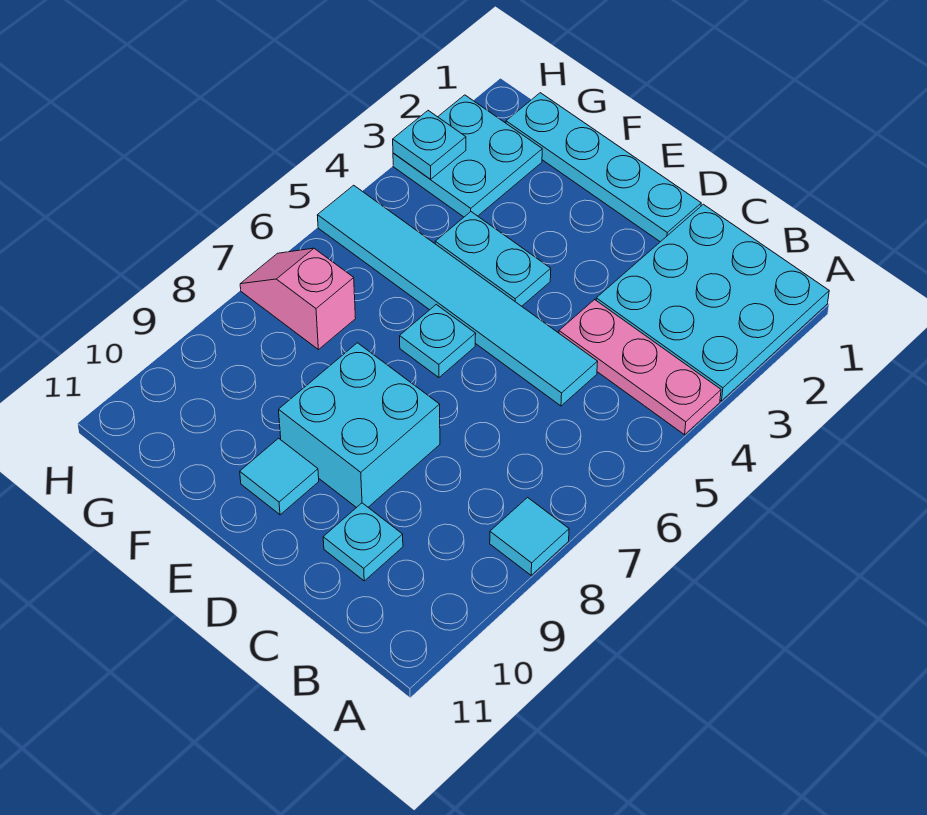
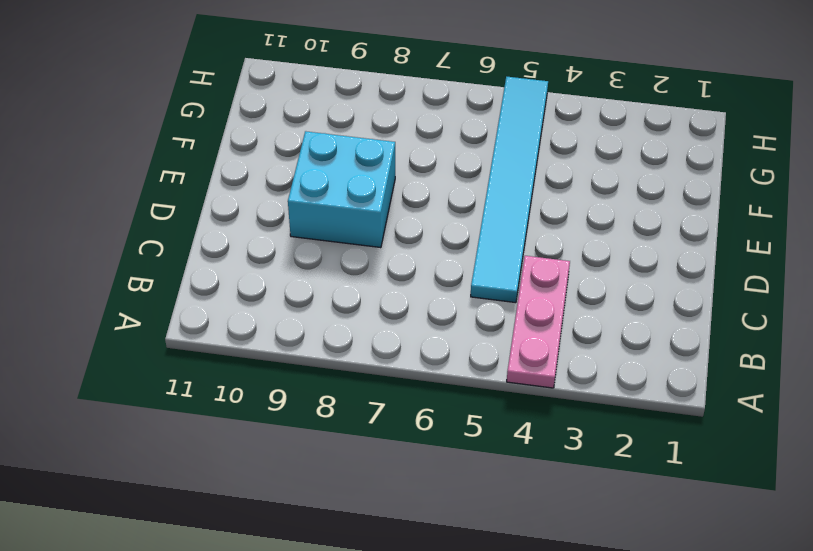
none -> cyan plate A1:C3 level 1
none -> cyan tile A8 level 1
none -> cyan plate C10 level 1

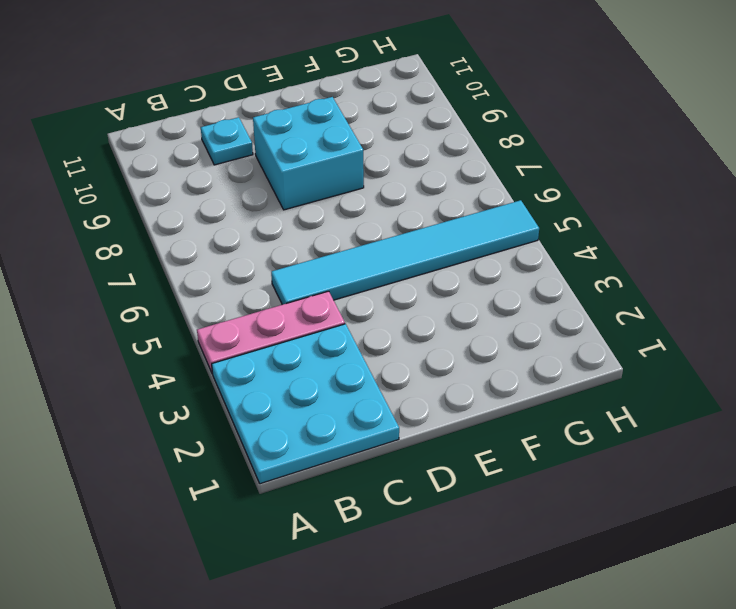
none -> cyan tile A8 level 1
none -> cyan plate D1:G1 level 1
none -> cyan plate E4:F4 level 1

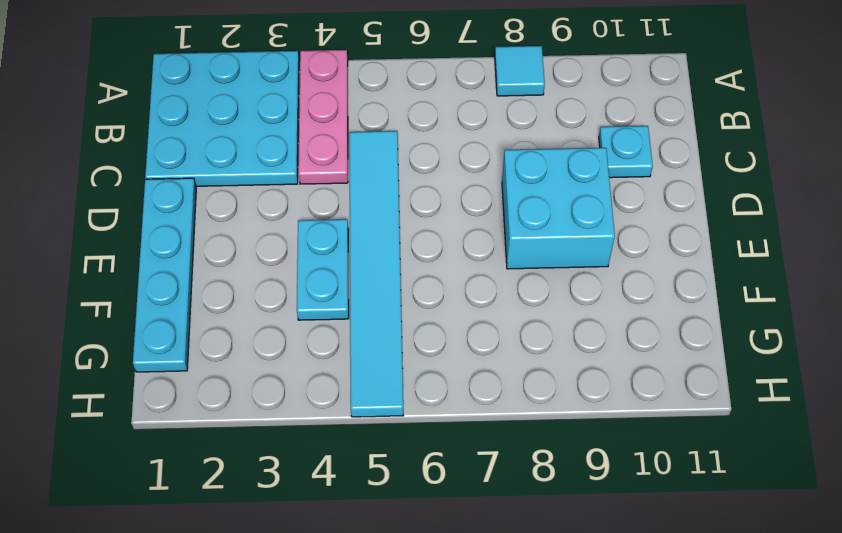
none -> cyan plate E6 level 1
none -> cyan tile E10 level 1
none -> cyan plate G2:H3 level 1

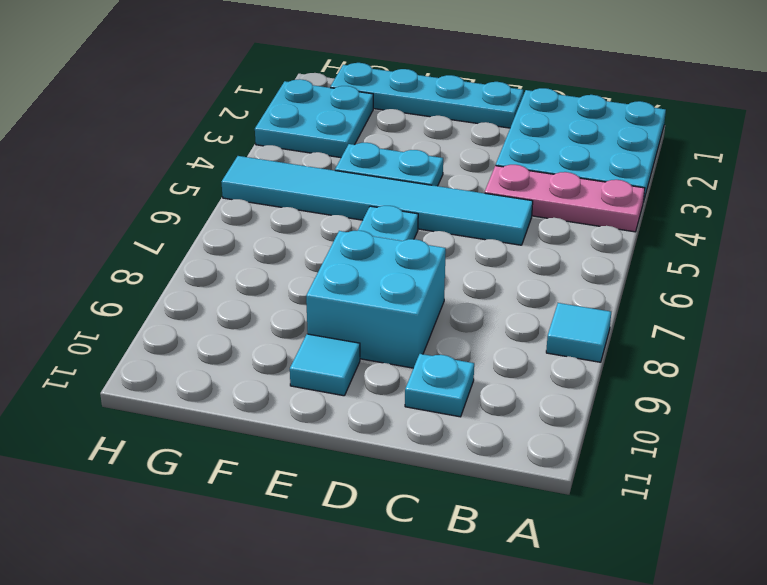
none -> pink slope G7:H7 level 1 top G
none -> cyan plate H3 level 2

